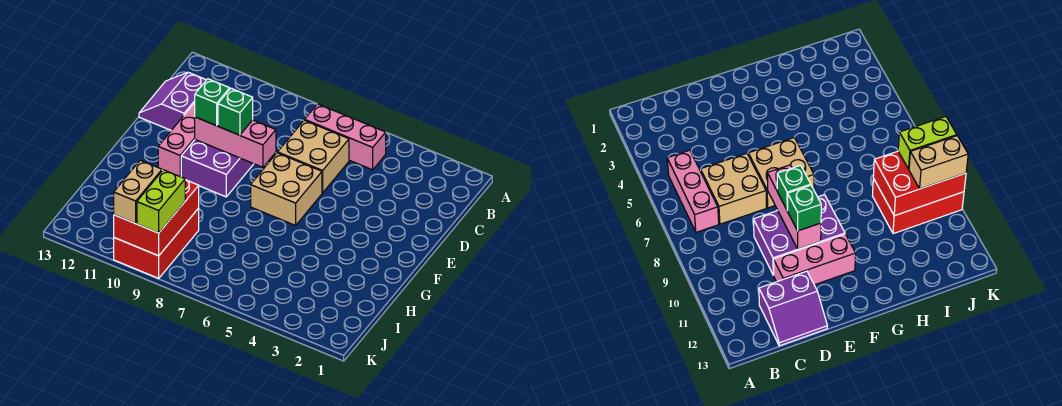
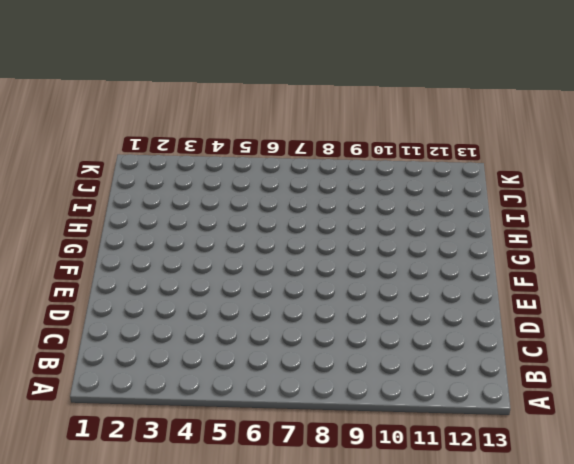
none -> pink brick B5:B7 level 1
none -> tan brick C6:D7 level 1
none -> purple slope C12:D13 level 1 top 12

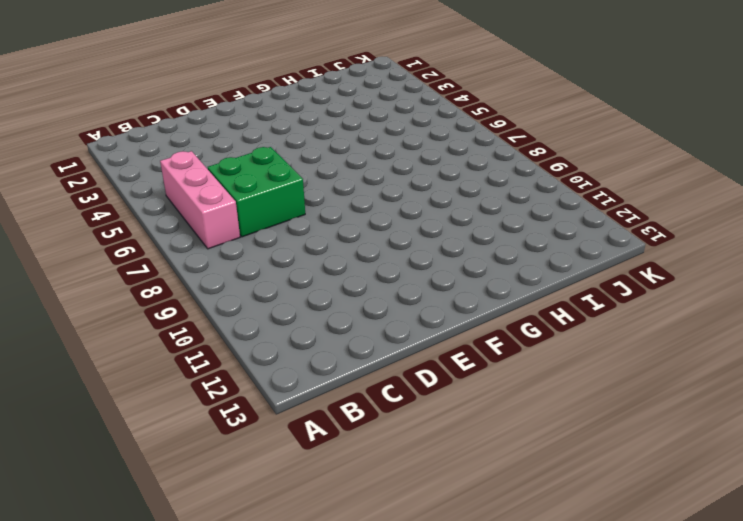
green brick C6:D7 level 1 -> tan brick C6:D7 level 1
none -> purple slope C12:D13 level 1 top 12
none -> purple brick D9:F10 level 1
none -> pink brick D11:F11 level 1

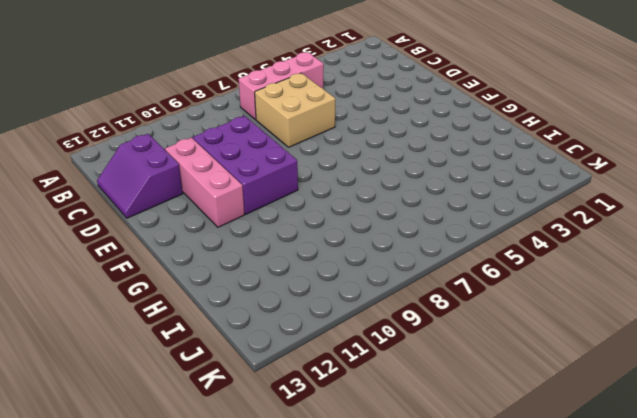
none -> tan brick E6:F7 level 1
none -> red brick I9:K10 level 1
none -> pink brick E8:E10 level 2

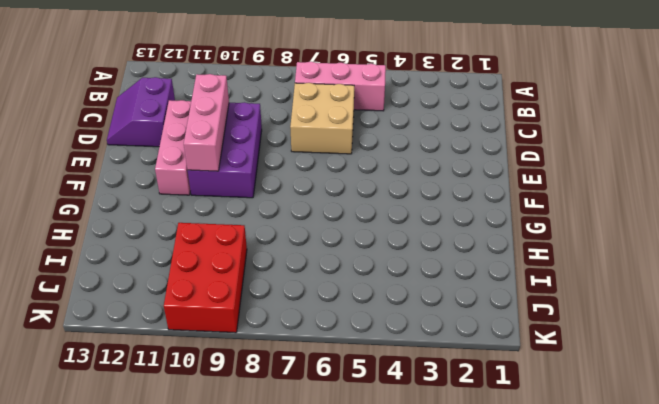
pink brick D10:F10 level 2 -> pink brick E8:E10 level 2
none -> tan brick E6:F7 level 1
none -> red brick I9:K10 level 2
none -> green brick E9 level 3

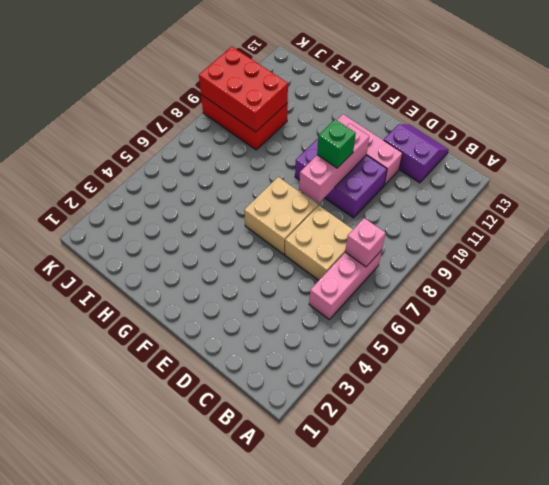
pink brick B7 level 2 -> none
none -> green brick E10 level 3
none -> lime brick J9:K9 level 3
none -> tan brick J10:K10 level 3

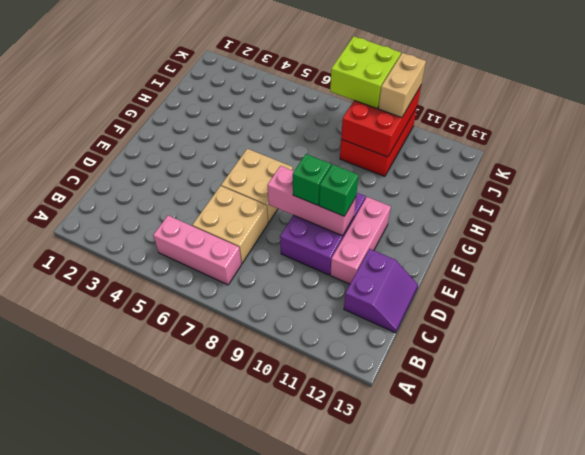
lime brick J8:K9 level 3 -> lime brick J9:K9 level 3

